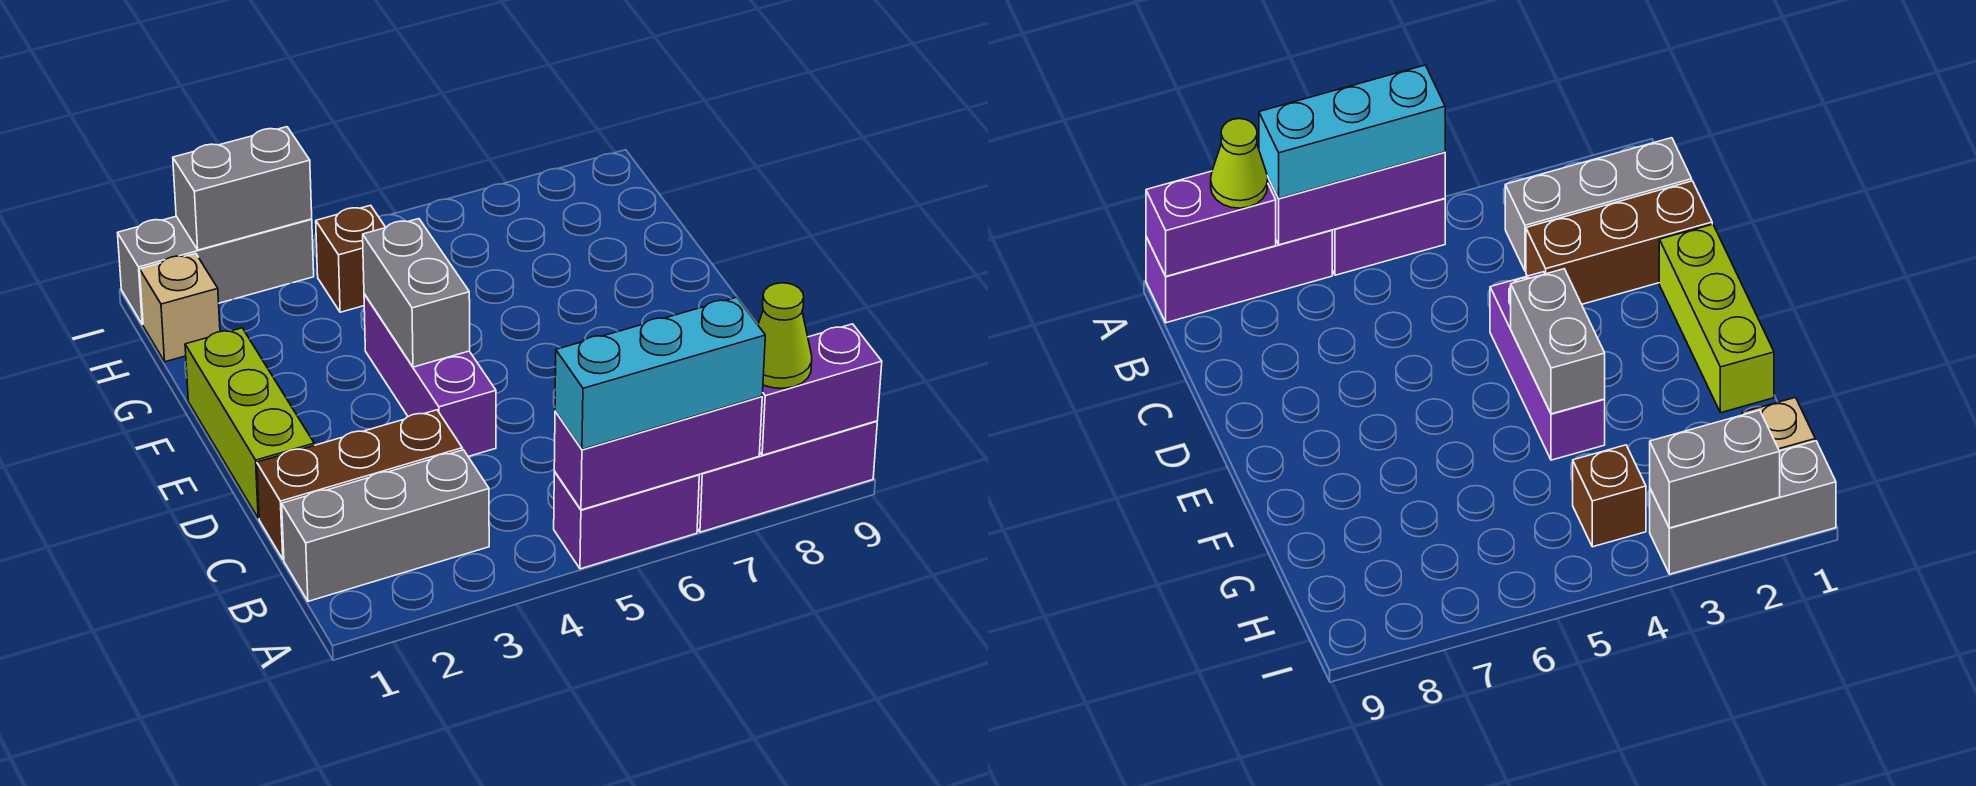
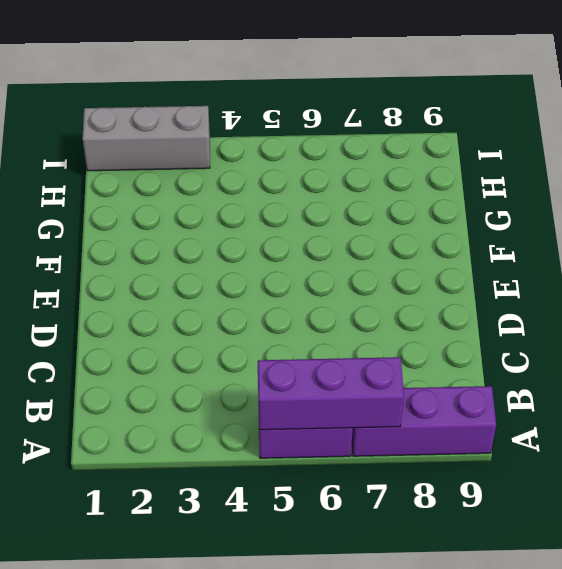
none -> grey brick B1:B3 level 1
none -> brown brick C1:C3 level 1
none -> lime brick D1:F1 level 1

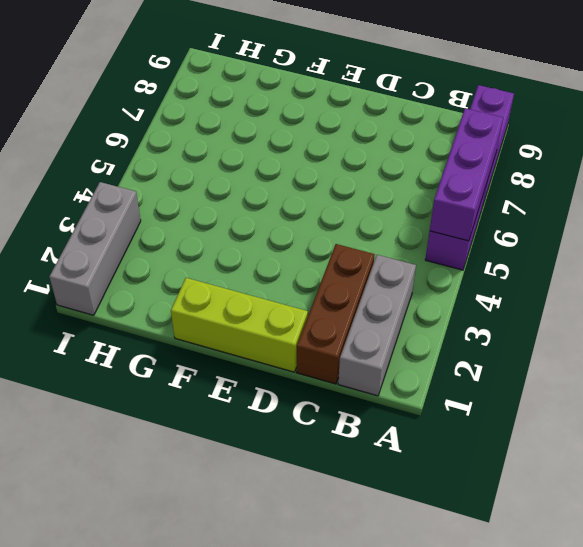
none -> purple brick D4:F4 level 1
none -> tan brick H1 level 1
none -> brown brick H4 level 1

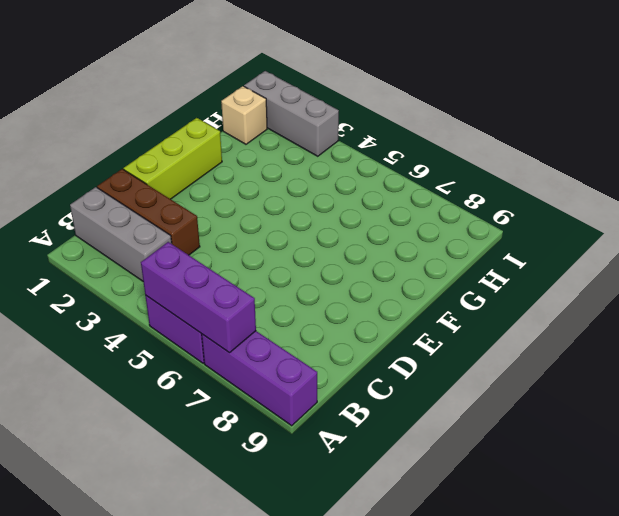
none -> purple brick D4:F4 level 1
none -> brown brick H4 level 1
none -> purple brick A8:A9 level 2

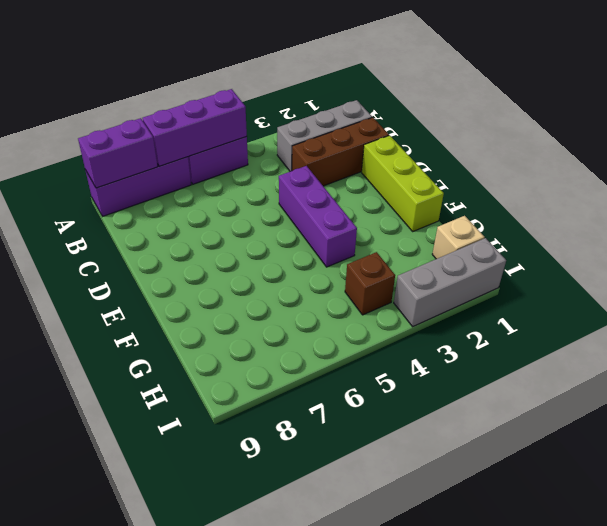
none -> grey brick E4:F4 level 2
none -> grey brick I2:I3 level 2
none -> cyan brick A5:A7 level 3

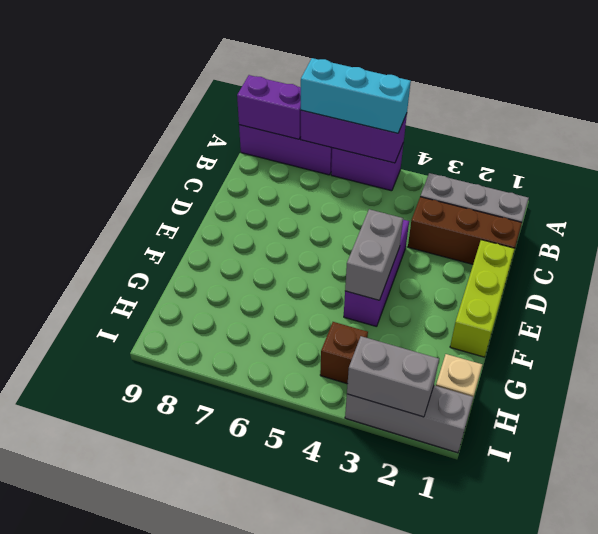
none -> lime cone A8 level 3

